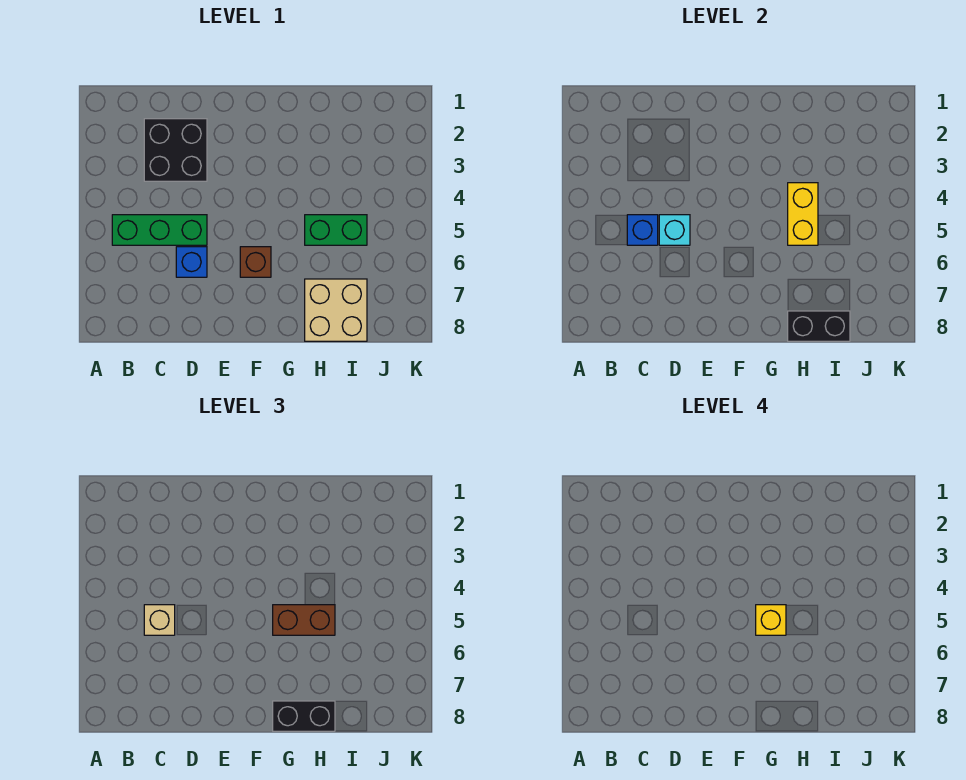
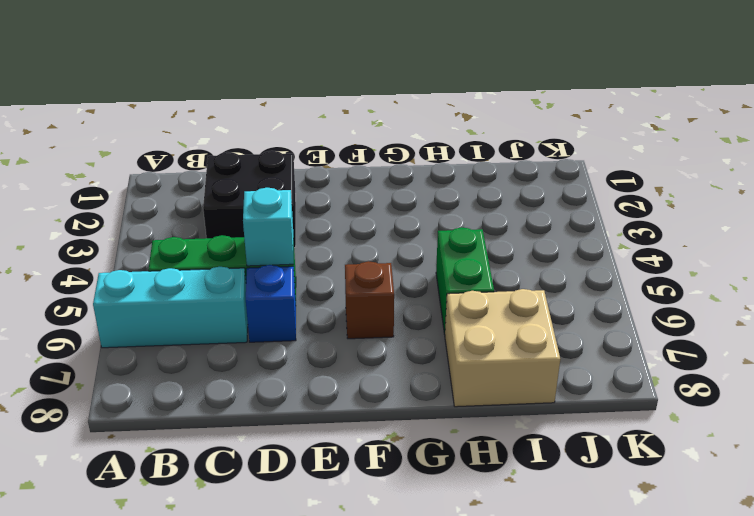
cyan brick A6:C6 level 1 -> none
green brick H5:H6 level 1 -> green brick H5:I5 level 1
none -> blue brick C5 level 2
none -> yellow brick H4:H5 level 2
none -> black brick H8:I8 level 2

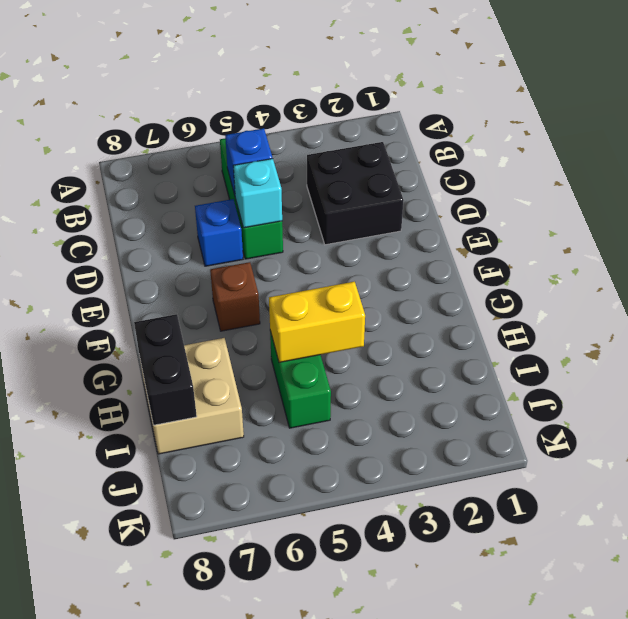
none -> tan brick C5 level 3
none -> brown brick G5:H5 level 3
none -> black brick G8:H8 level 3

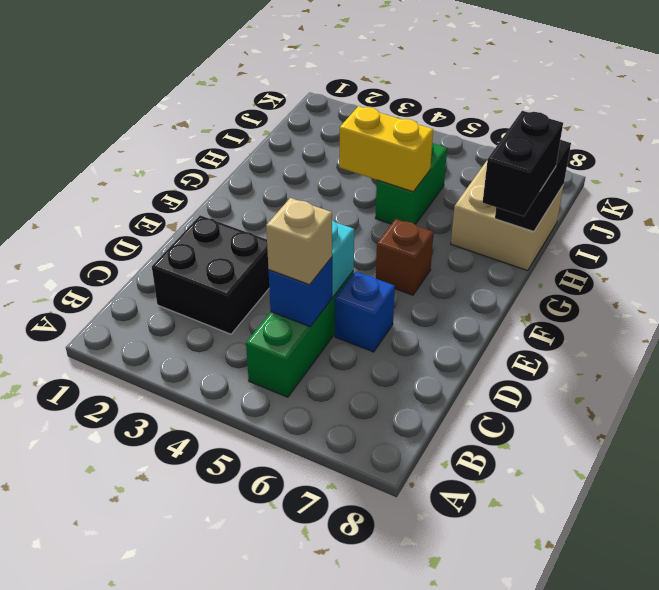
none -> brown brick G5:H5 level 3
none -> yellow brick G5 level 4

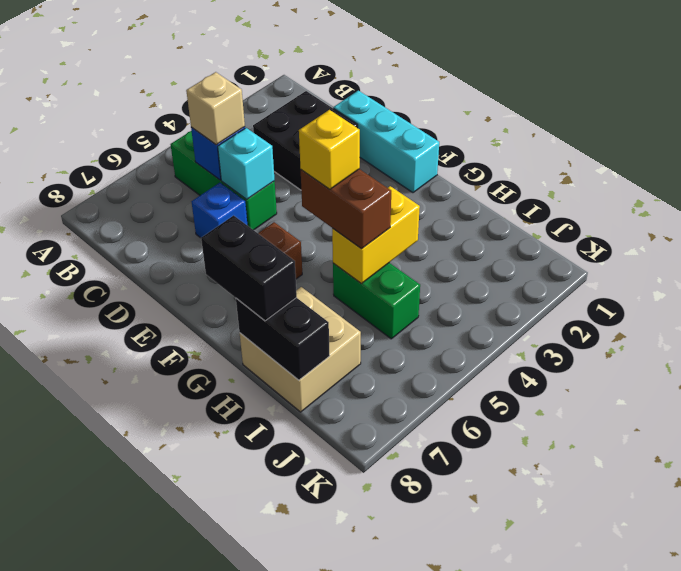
cyan brick D1:F1 level 1 -> none

